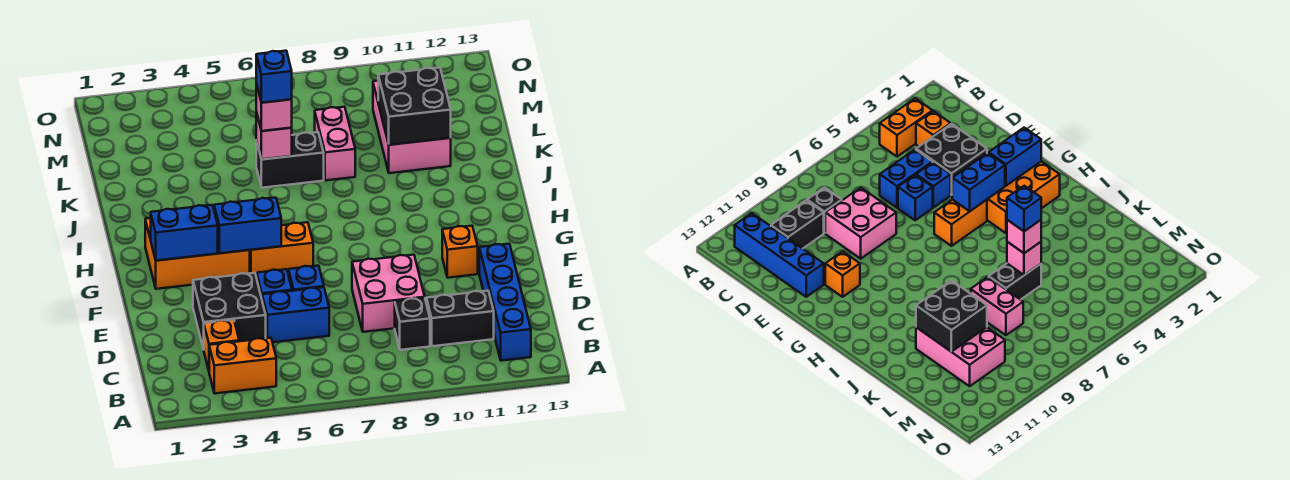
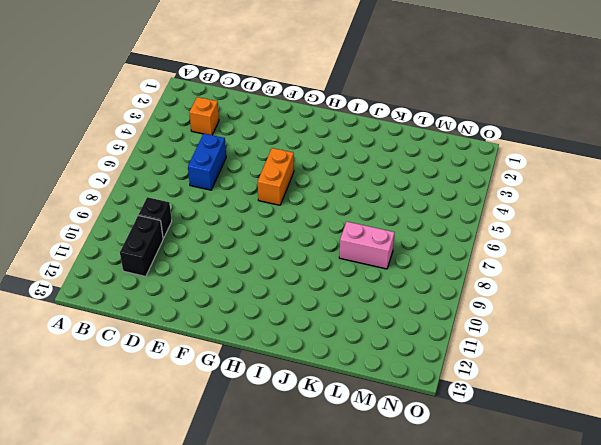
none -> orange brick B3:B4 level 1
none -> blue brick B12:E12 level 1
none -> black brick D3:E4 level 1

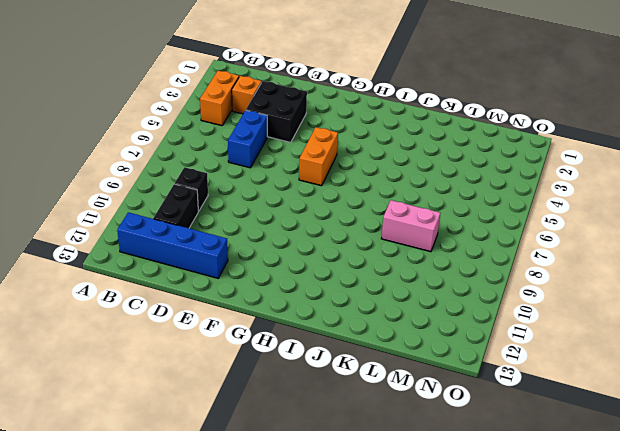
none -> pink brick D8:E9 level 1
none -> blue brick E5 level 1
none -> blue brick E6 level 1

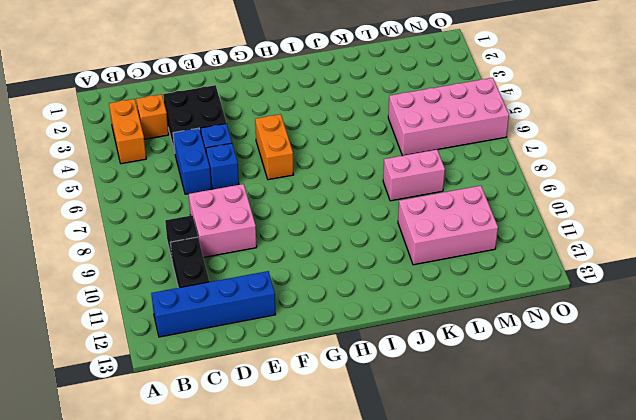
pink brick L5:O6 level 1 -> none
none -> orange brick F11 level 1
none -> orange brick G2:H4 level 1
none -> black brick K6:K7 level 1

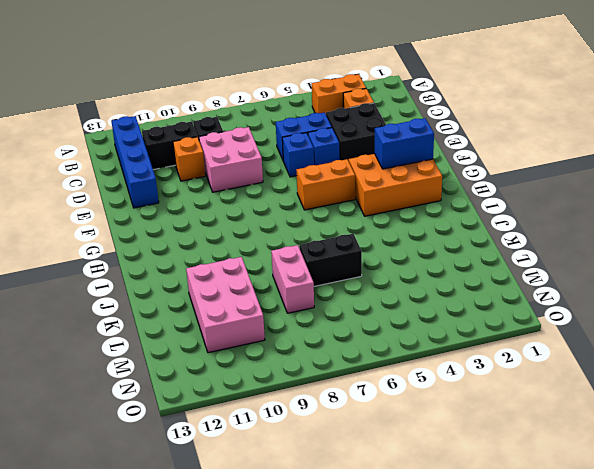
orange brick D10 level 1 -> orange brick F11 level 1
none -> blue brick G4:G5 level 2
none -> pink brick K6 level 2
none -> black brick K10:L11 level 2

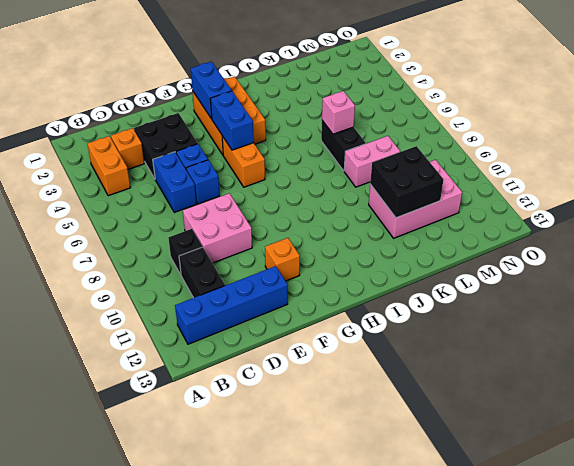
none -> pink brick K6 level 3
none -> blue brick K6 level 4

